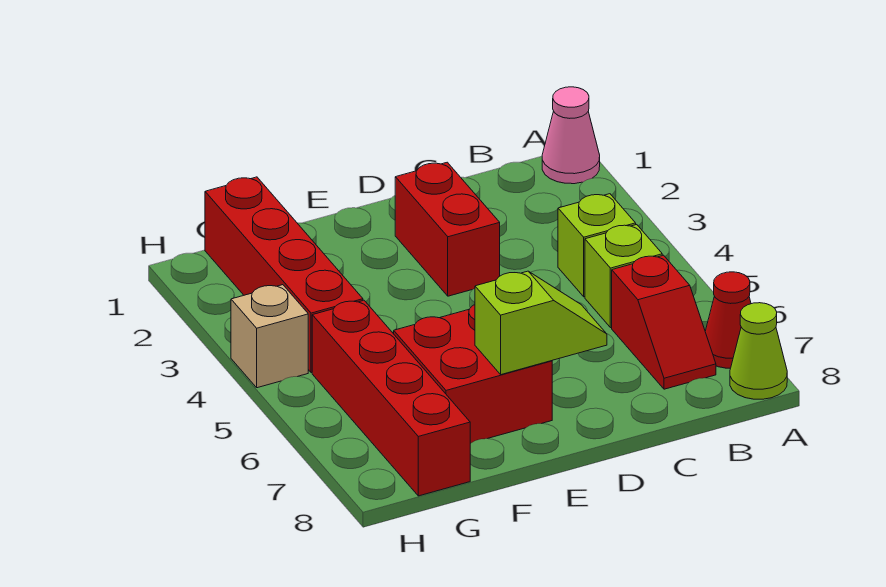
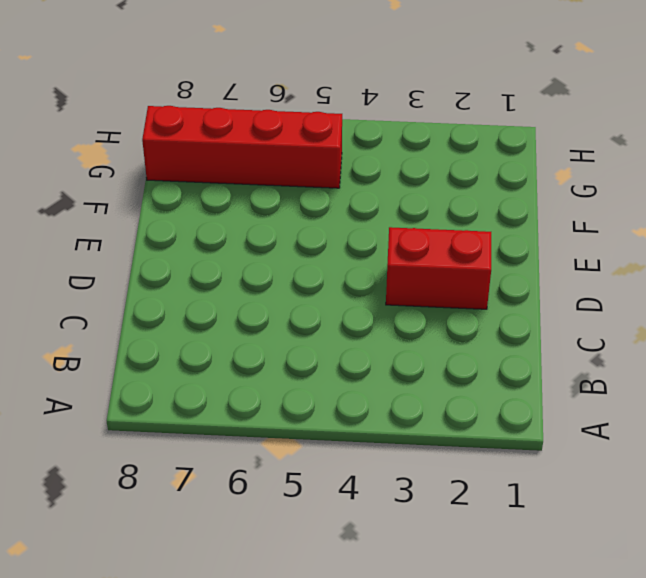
none -> pink cone A1 level 1
none -> red cone A7 level 1
none -> lime cone A8 level 1

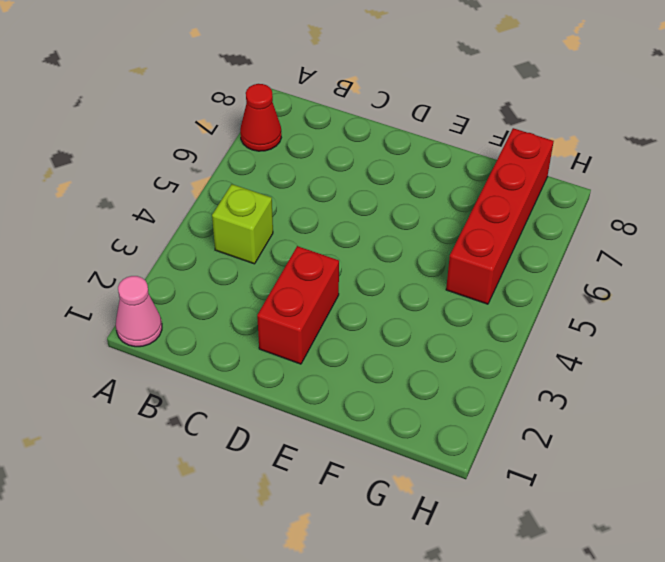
none -> lime cone A8 level 1
none -> lime brick B5 level 1
none -> red slope B6:B7 level 1 top 6

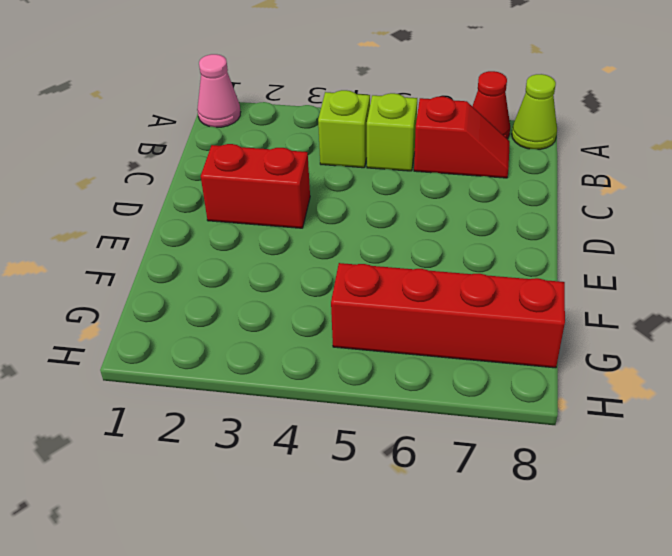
none -> red brick E6:F7 level 1
none -> red brick G1:G4 level 1
none -> tan brick H4 level 1

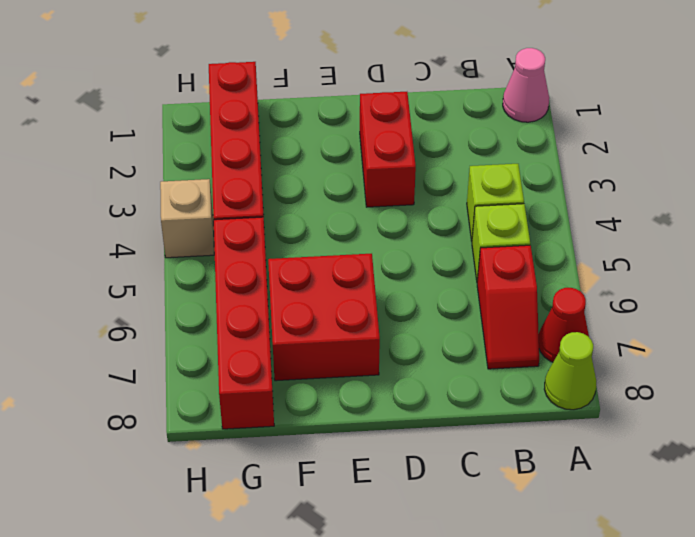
none -> lime slope D7:E7 level 2 top E

